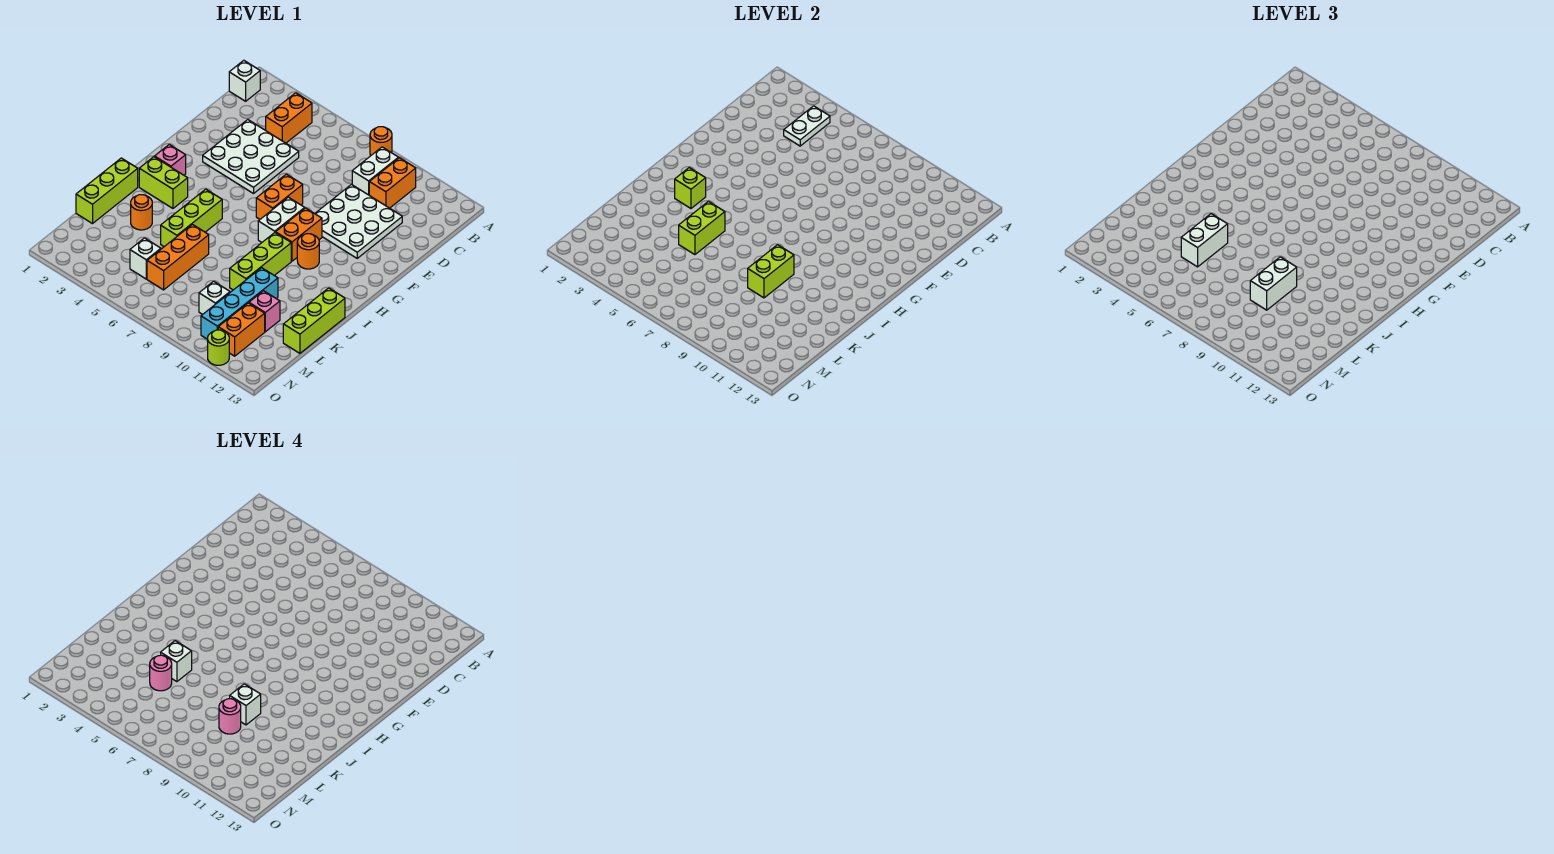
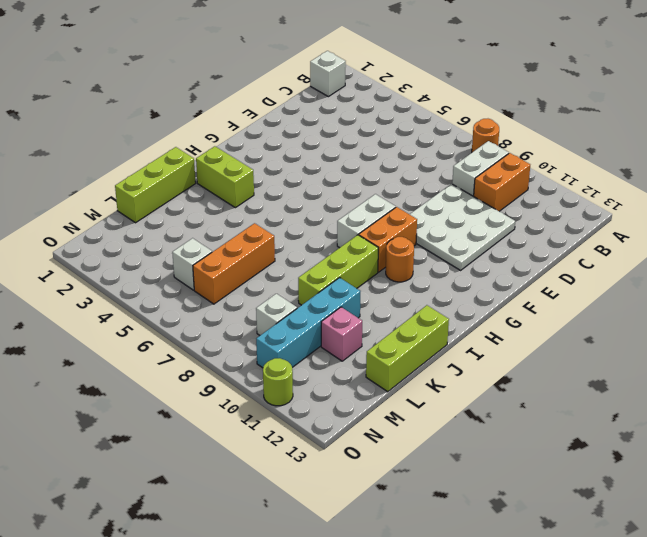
none -> orange brick B4:C4 level 1
none -> white plate D3:F5 level 1
none -> orange brick F7:G7 level 1
none -> pink brick H2 level 1

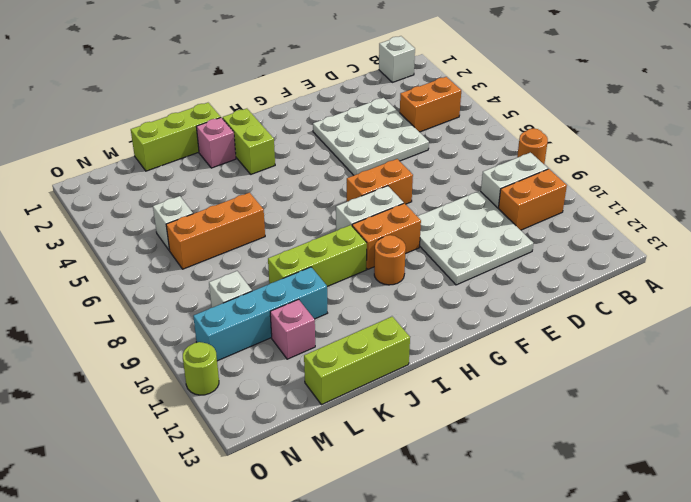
pink brick J2 level 1 -> pink brick H2 level 1
none -> lime brick I5:K5 level 1
none -> orange round brick K3 level 1
none -> orange brick M11:N11 level 1
none -> white plate B4:C4 level 2

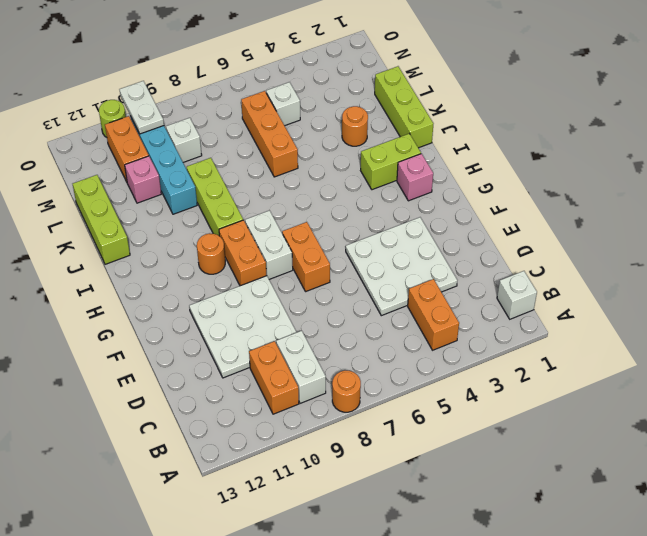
white plate N10:O10 level 2 -> white plate B4:C4 level 2
none -> lime brick I5:K5 level 1
none -> lime brick I3 level 2
none -> lime brick J5:K5 level 2
none -> lime brick J9:K9 level 2

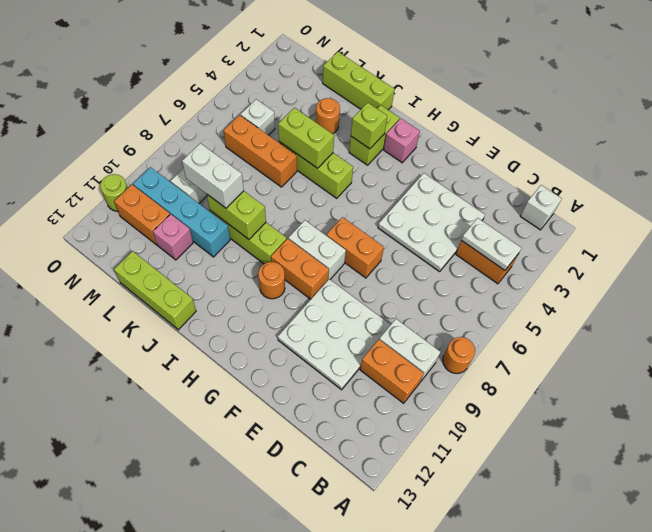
none -> white brick K5:L5 level 3
none -> white brick K5 level 4
none -> white brick K9 level 4
none -> pink round brick L5 level 4

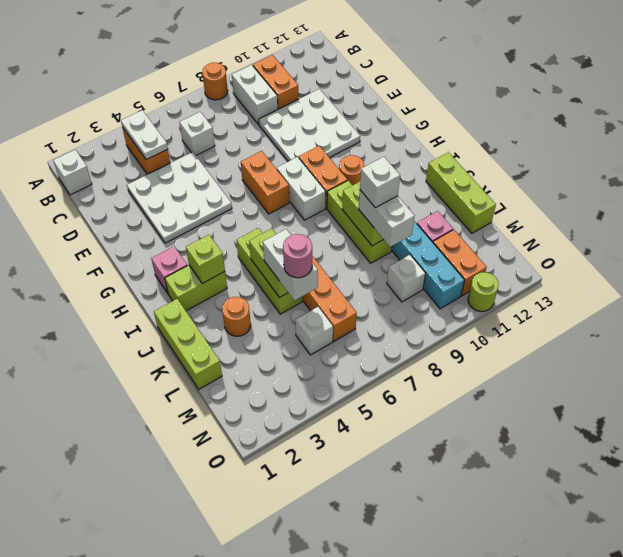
white brick C6 level 1 -> white brick K5 level 4
none -> pink round brick L9 level 4

